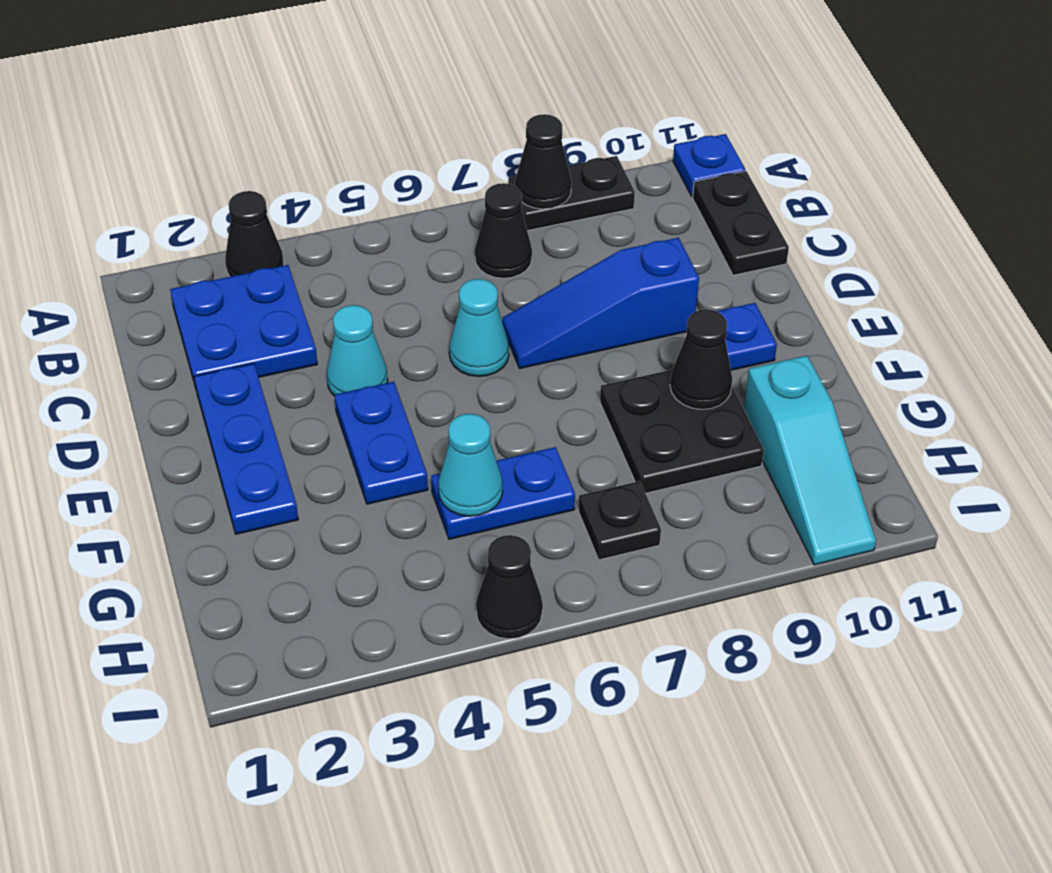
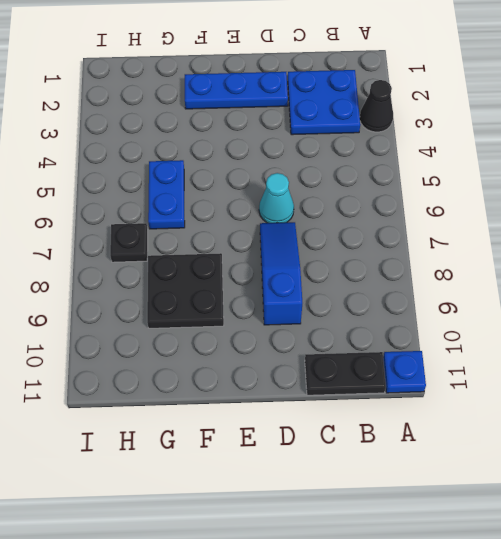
none -> black plate A8:A9 level 1
none -> black cone B7 level 1
none -> cyan cone D4 level 1

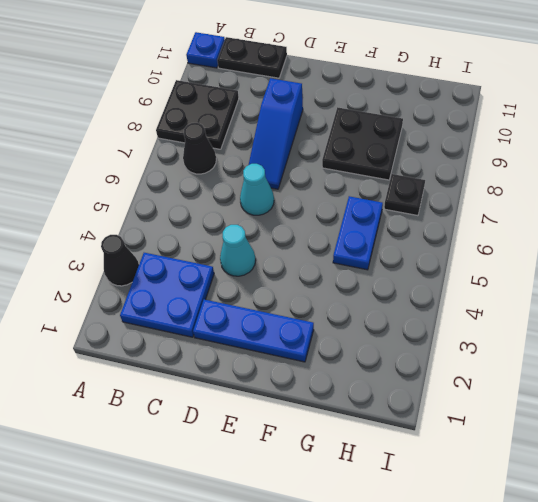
black plate A8:B9 level 1 -> black plate A8:A9 level 1
none -> blue plate E4:F4 level 1
none -> blue plate E10 level 1
none -> cyan slope G10:I10 level 1 top G

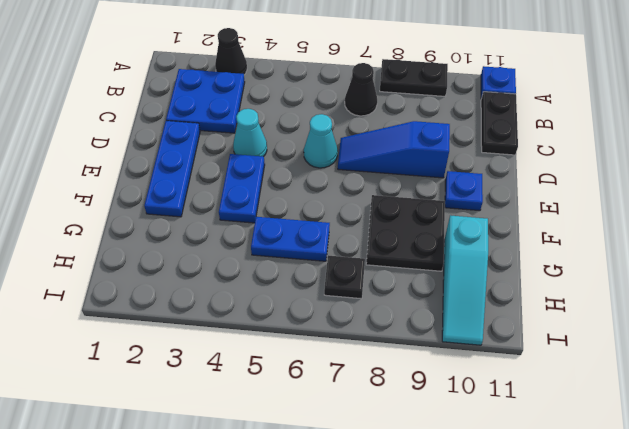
none -> black cone I5 level 1
none -> black cone A8 level 2
none -> black cone F9 level 2

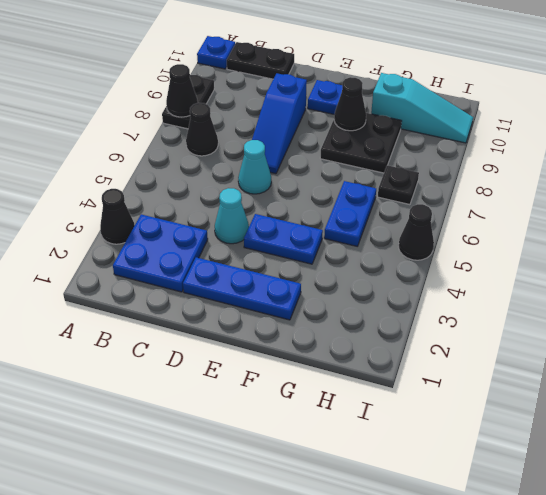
none -> cyan cone G5 level 2

